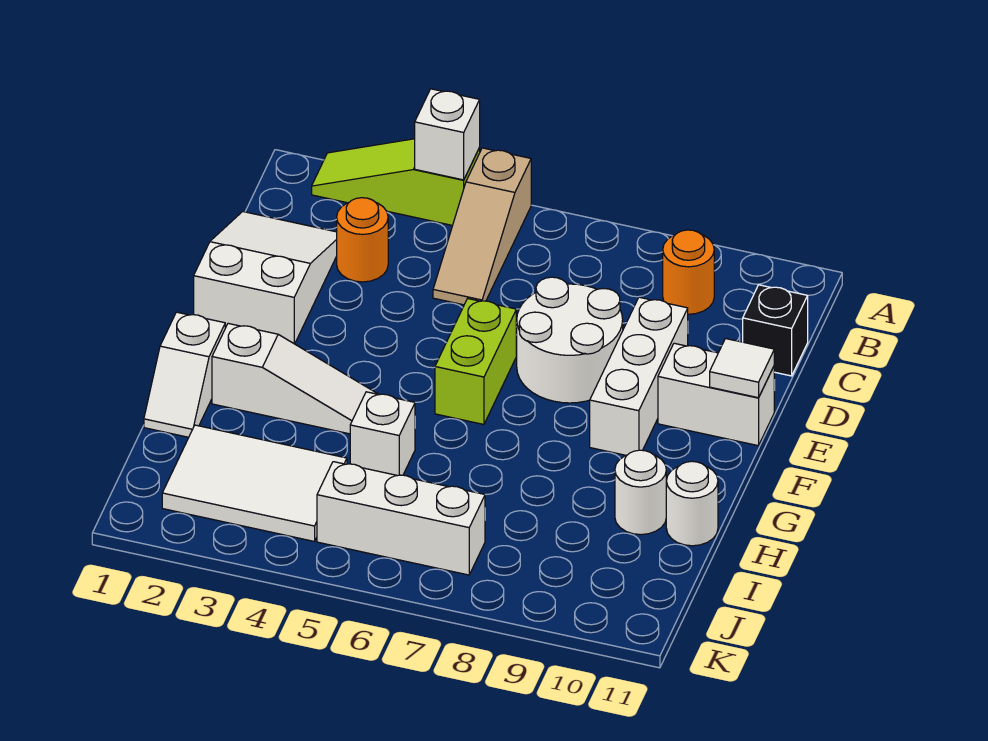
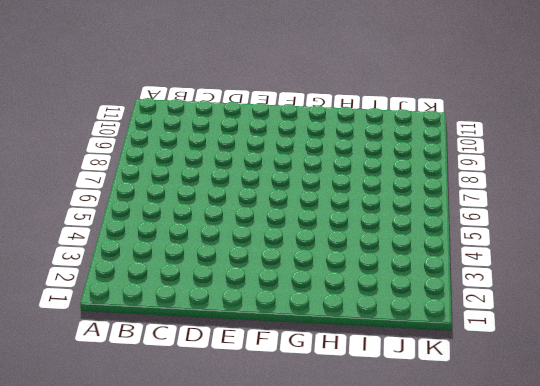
none -> lime slope A2:A4 level 1 top 4
none -> tan slope A5:C5 level 1 top A
none -> orange round brick B9 level 1

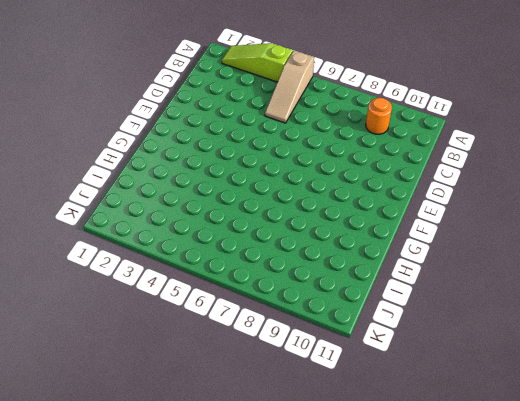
none -> white slope C1:E2 level 1 top E
none -> orange round brick C3 level 1
none -> black brick C11 level 1

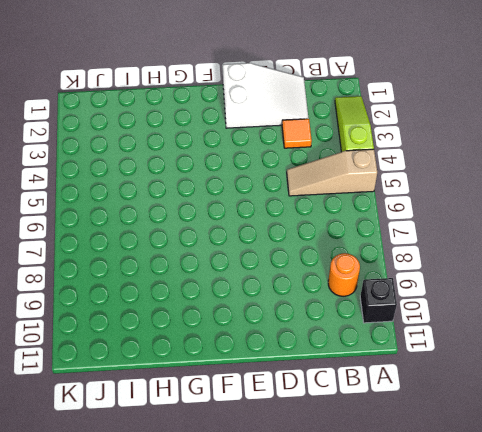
black brick A10 level 1 -> black brick C11 level 1
orange tile C3 level 1 -> orange round brick C3 level 1
none -> white round brick D7:E8 level 1
none -> white brick D9:F9 level 1
none -> lime brick E6:F6 level 1

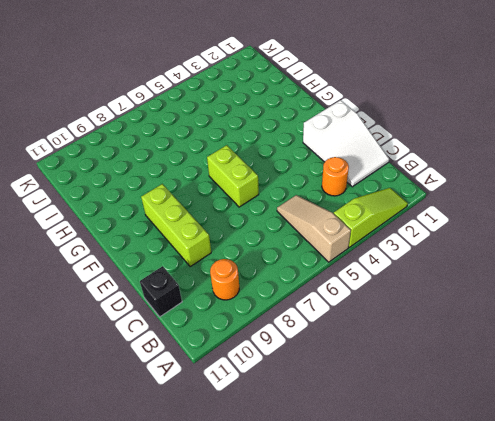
lime brick D9:F9 level 1 -> white brick D9:F9 level 1
none -> white round brick D7:E8 level 1
none -> white brick E10:E11 level 1
none -> white slope G1:H1 level 1 top G

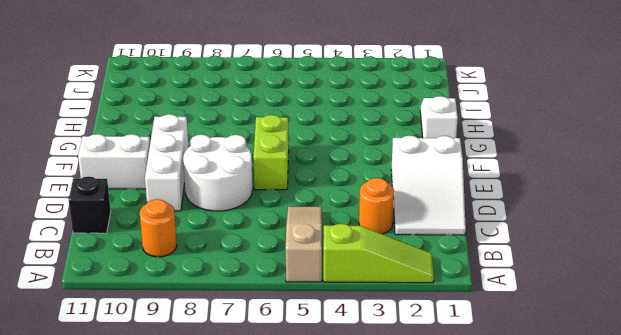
none -> white slope G2:G4 level 1 top 2
none -> white brick H5 level 1
none -> white round brick H10 level 1

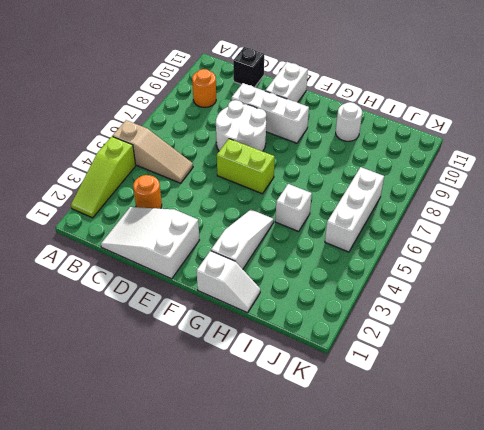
none -> white round brick H11 level 1
none -> white tile I2:J4 level 1
none -> white brick A4 level 2

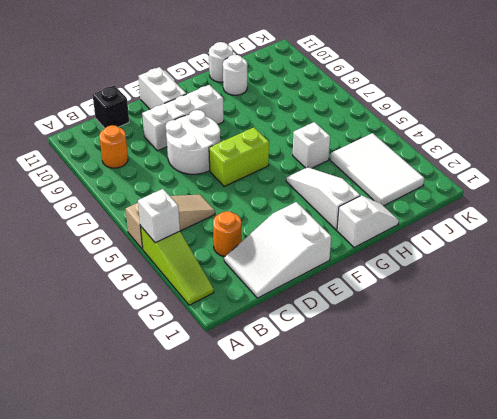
none -> white brick J5:J7 level 1
none -> white tile E11 level 2

